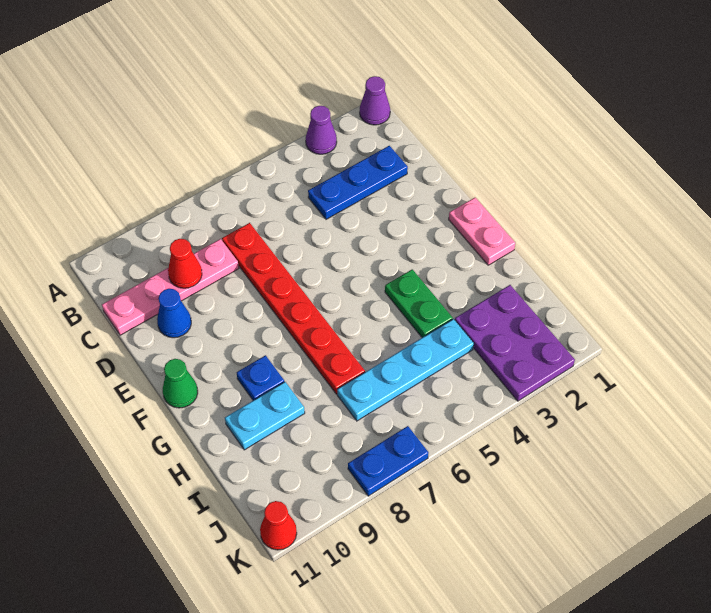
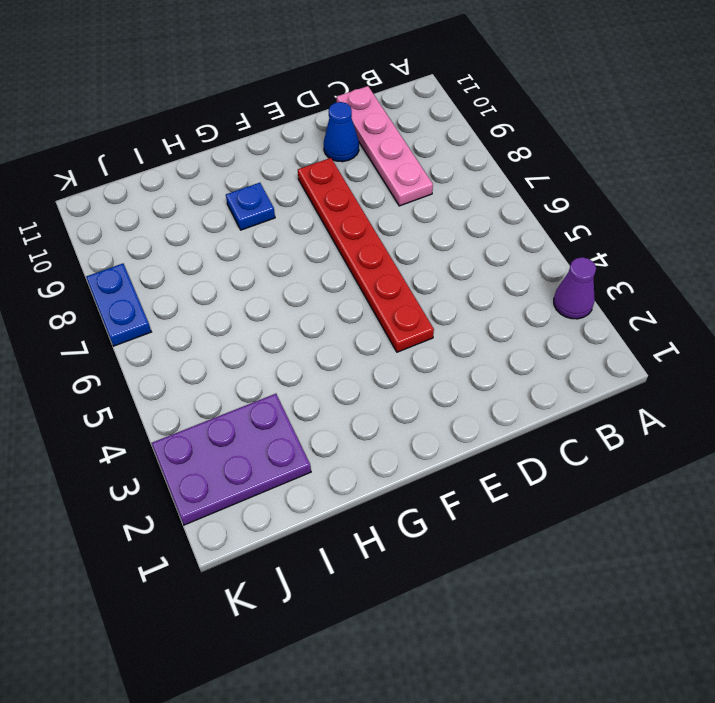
red plate E4:E9 level 1 -> red plate C7:H7 level 1
none -> purple cone A1 level 1
none -> blue plate C2:C4 level 1
none -> pink plate F1:G1 level 1

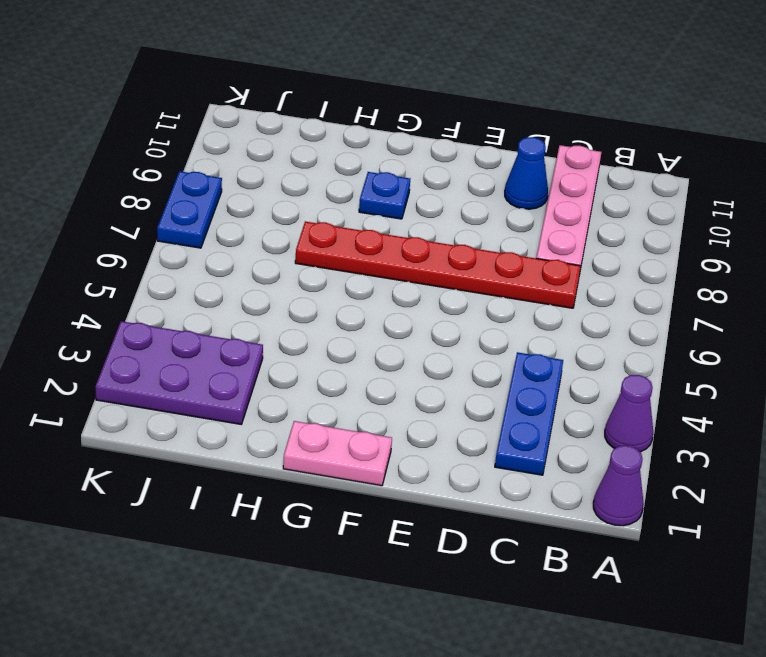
none -> green cone F11 level 1
none -> green plate G4:H4 level 1
none -> cyan plate H9:H10 level 1

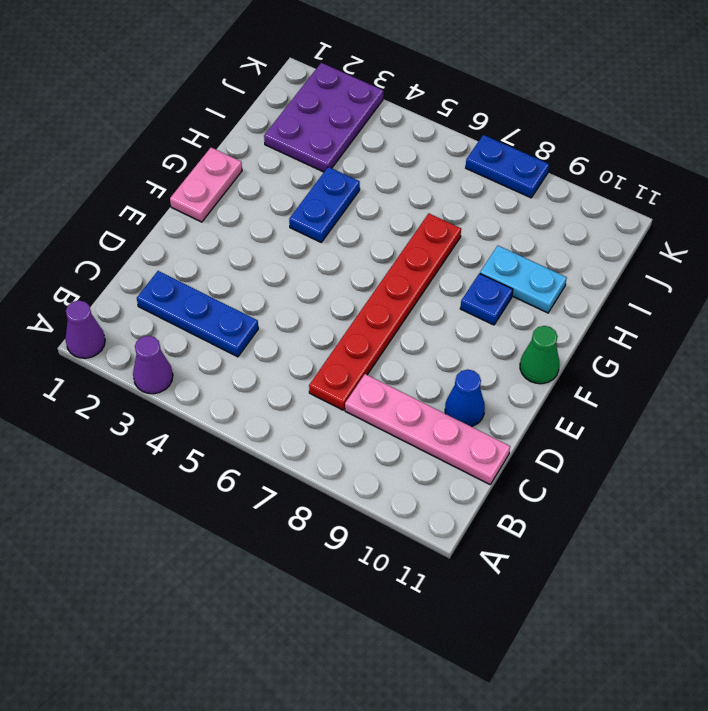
blue plate G4:H4 level 1 -> green plate G4:H4 level 1
none -> cyan plate I4:I7 level 1
none -> red cone K11 level 1
none -> red cone C9 level 2

